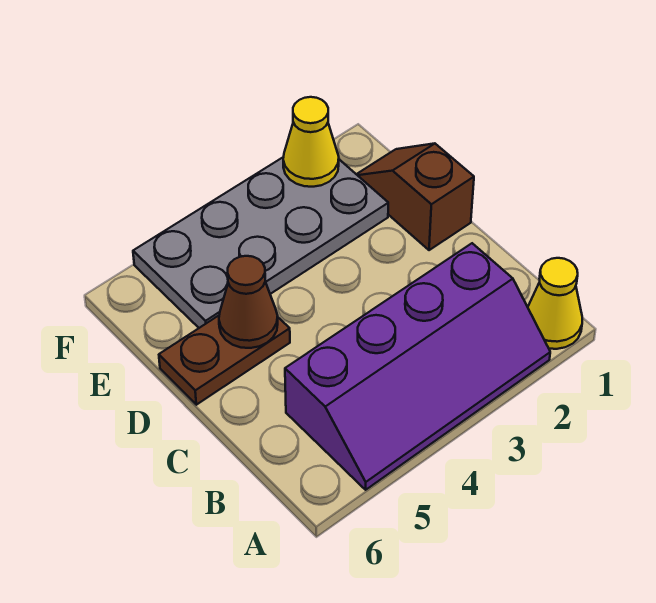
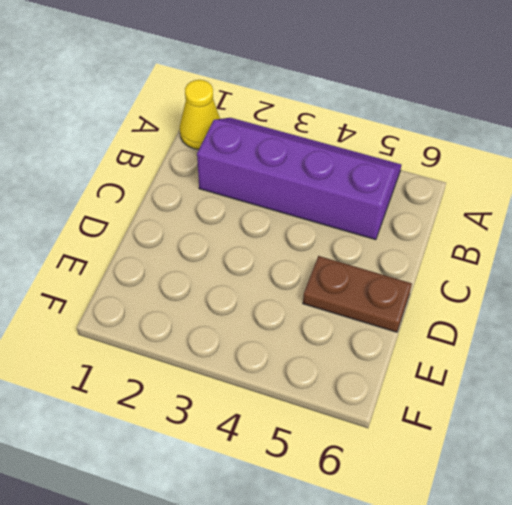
none -> brown slope D1:E1 level 1 top D
none -> grey plate E2:F5 level 1

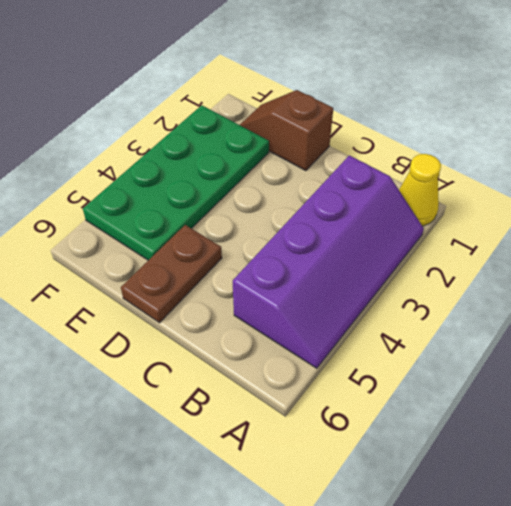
green plate E2:F5 level 1 -> grey plate E2:F5 level 1
none -> brown cone D5 level 2
none -> yellow cone F2 level 2

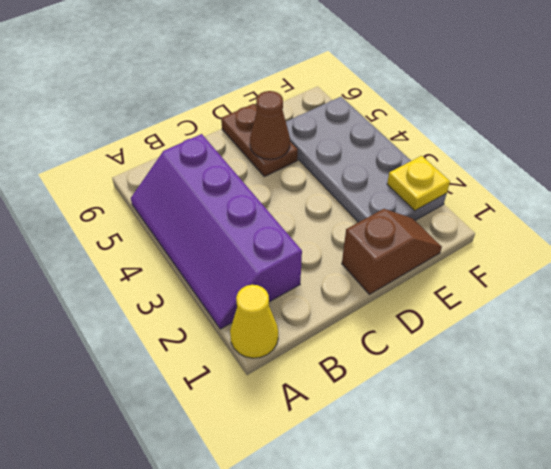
yellow plate F2 level 2 -> yellow cone F2 level 2

